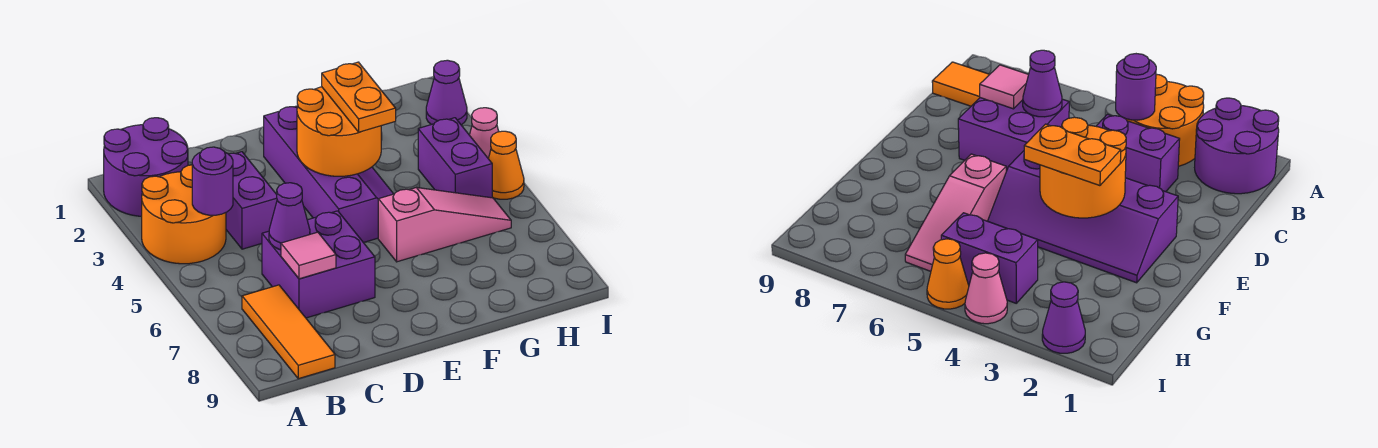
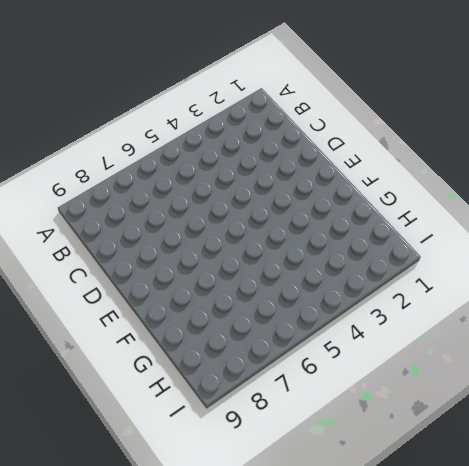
none -> purple round brick A1:B2 level 1
none -> orange round brick A3:B4 level 1
none -> orange tile B7:B9 level 1

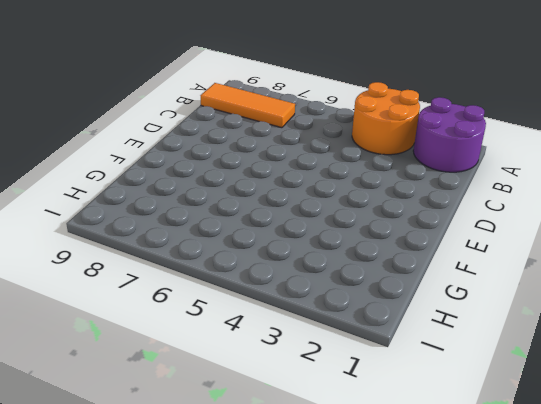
none -> purple brick C3:C4 level 1
none -> purple brick C6:D7 level 1
none -> purple slope E2:F5 level 1 top E

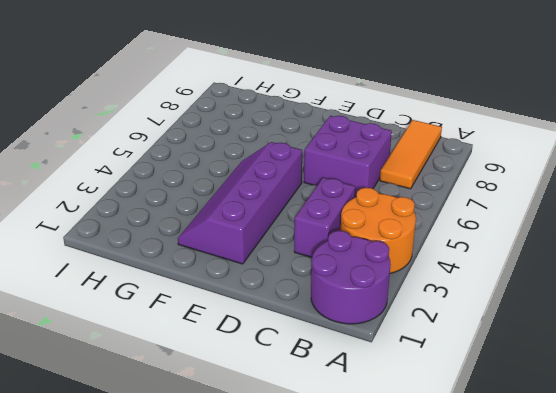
none -> pink slope F6:H6 level 1 top F
none -> purple brick H4:H5 level 1
none -> purple cone I2 level 1

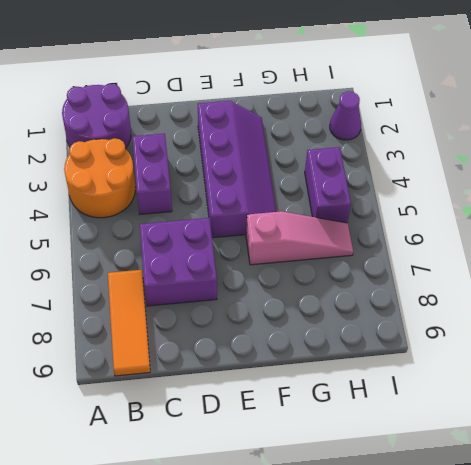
none -> pink cone I4 level 1
none -> orange cone I5 level 1
none -> purple round brick B4 level 2

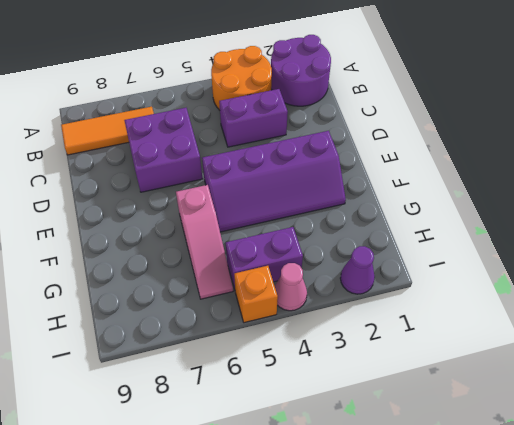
orange brick I5 level 1 -> orange cone I5 level 1
none -> purple round brick B4 level 2
none -> purple cone C6 level 2
none -> pink tile C7 level 2

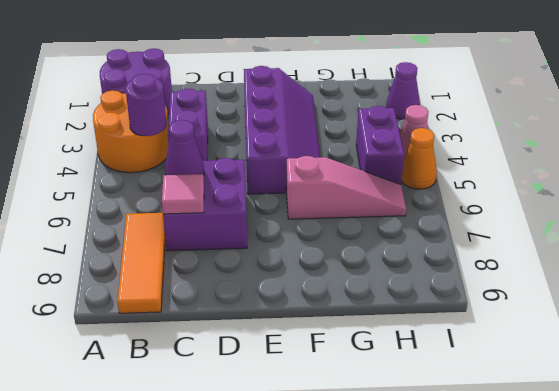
none -> orange round brick E3:F4 level 2
none -> orange plate F3:F4 level 3

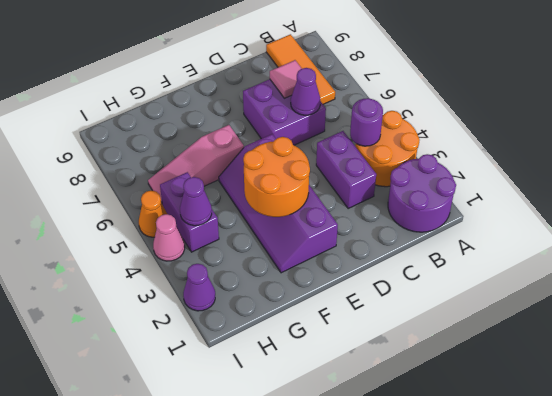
purple cone H4 level 2 -> none
none -> orange plate F3:F4 level 3

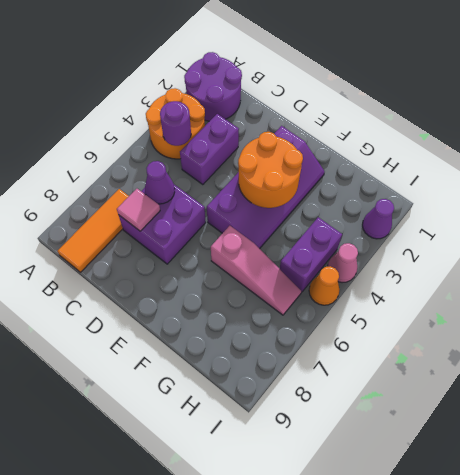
none -> orange plate F3:F4 level 3

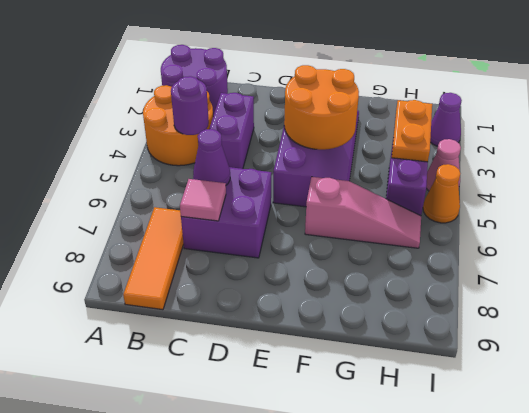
orange plate H3:H4 level 2 -> orange plate F3:F4 level 3

